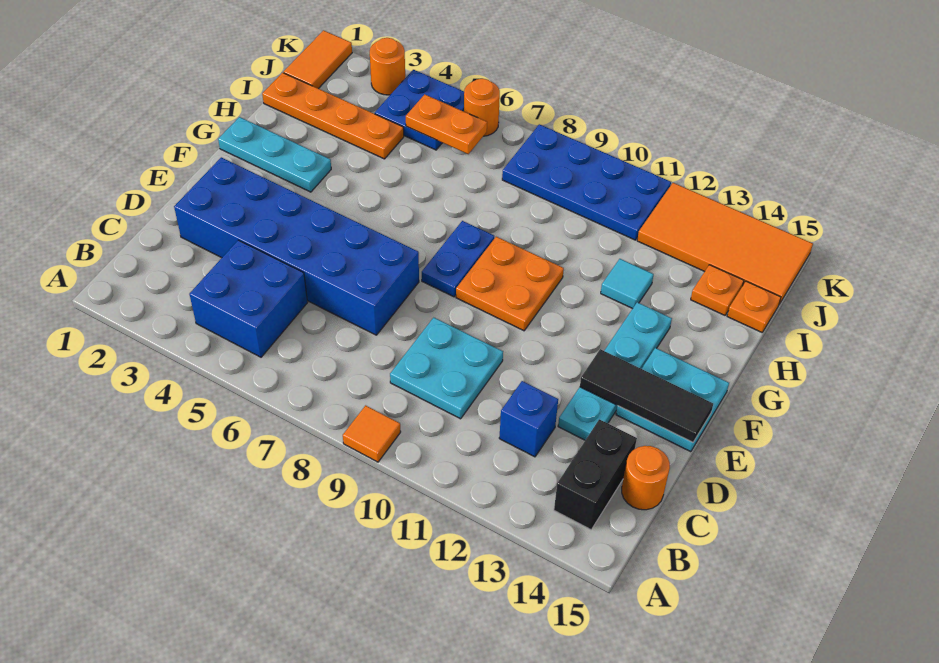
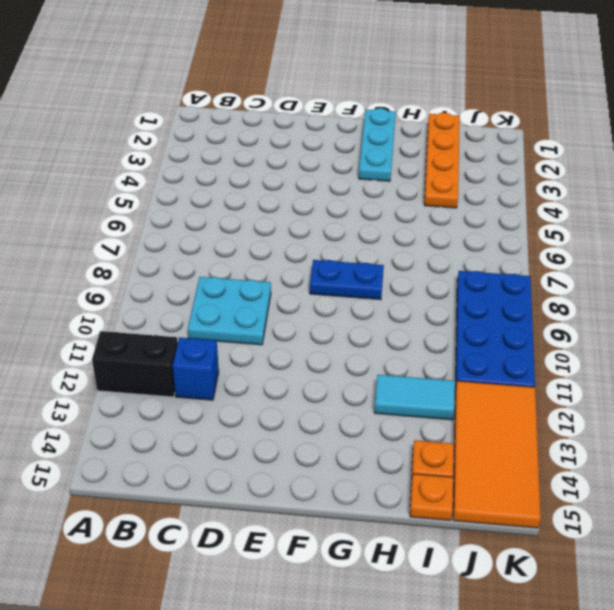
black brick A12:B12 level 1 -> black brick B14:C14 level 1
cyan tile H12:I12 level 1 -> cyan tile H12 level 1
none -> orange tile A9 level 1
none -> blue brick B4:C5 level 1
none -> orange round brick C15 level 1

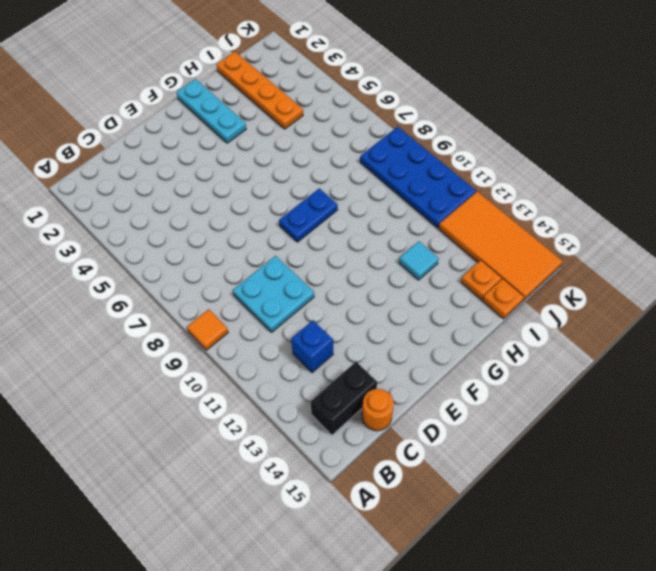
none -> blue brick B4:C5 level 1
none -> blue brick D2:E7 level 1
none -> cyan plate D13:G13 level 1

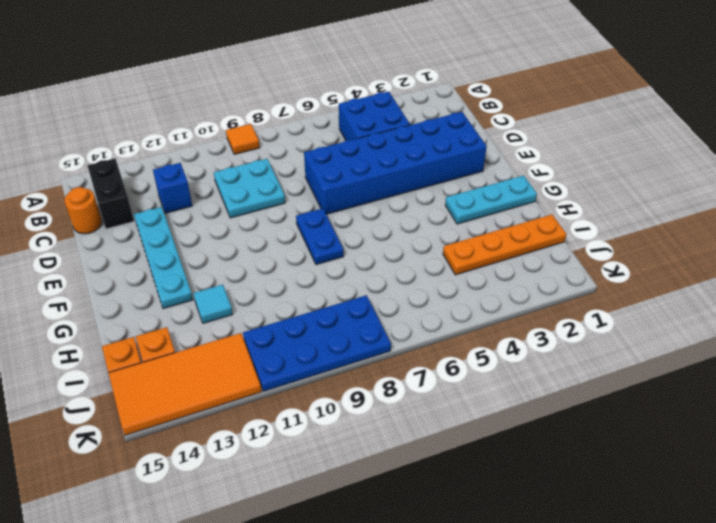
none -> cyan plate E14:F15 level 1
none -> orange plate F9:G10 level 1
none -> orange tile J1:K1 level 1

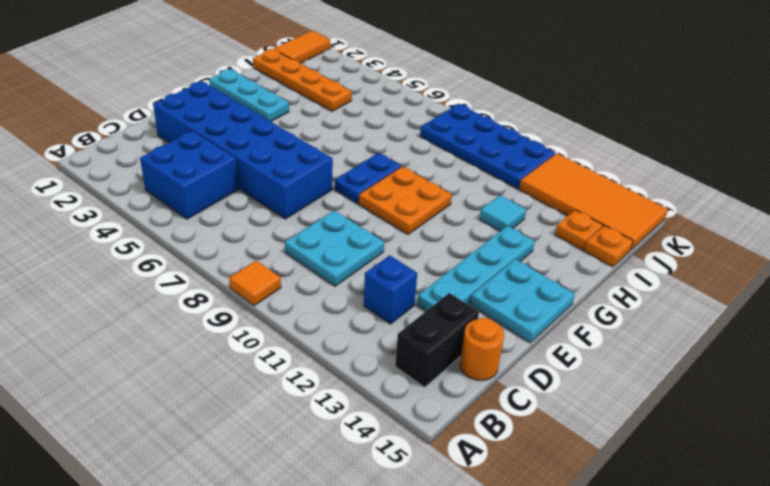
none -> blue plate J4:K5 level 1
none -> orange round brick K3 level 1
none -> orange round brick K6 level 1

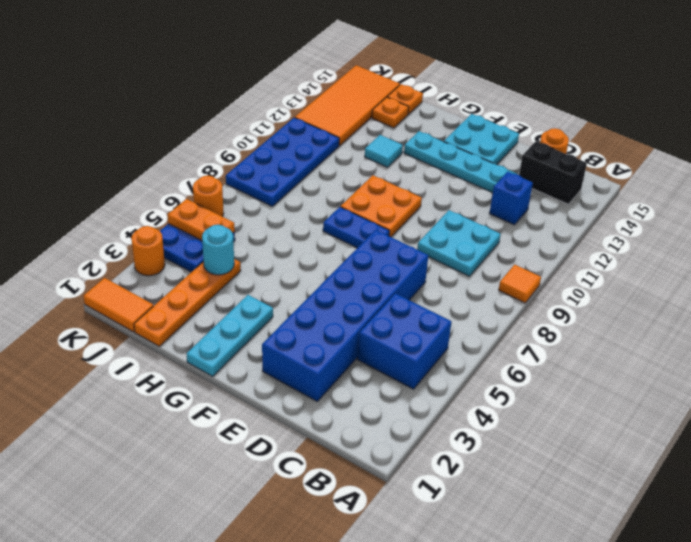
cyan round brick I4 level 2 -> none
orange plate J5:K5 level 2 -> orange plate J5:J6 level 2
none -> black tile E13:E15 level 2

